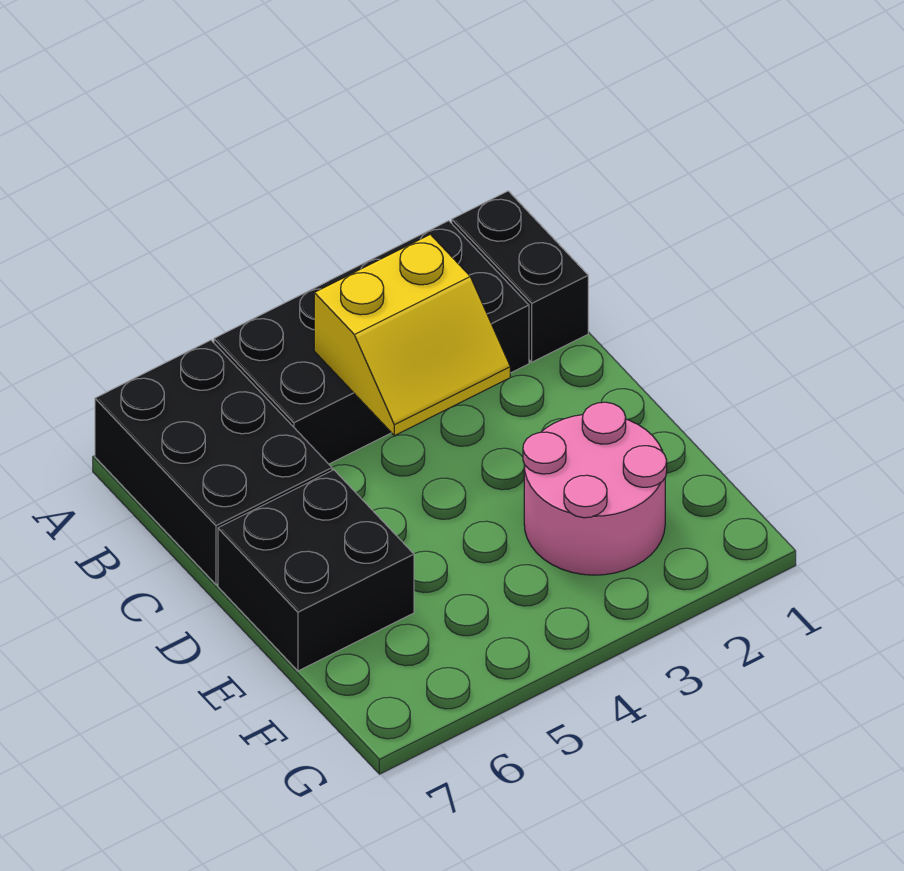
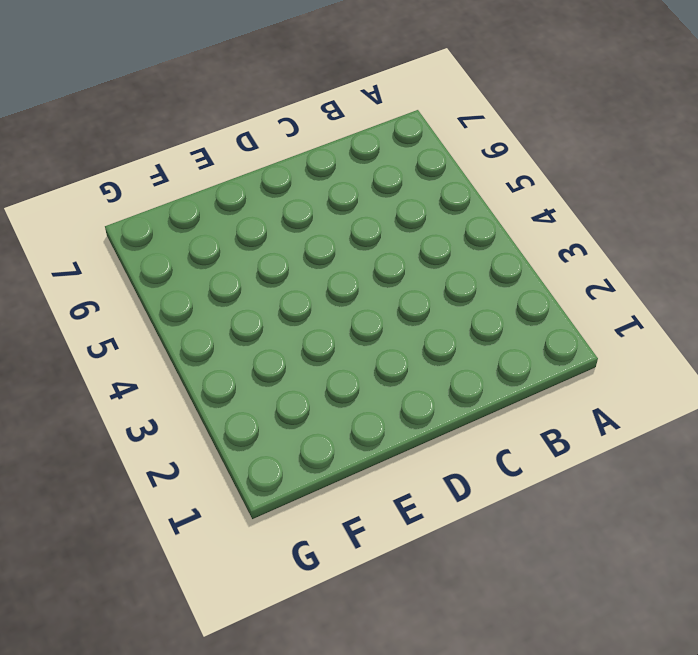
none -> black brick A1:B1 level 1
none -> black brick A2:B5 level 1

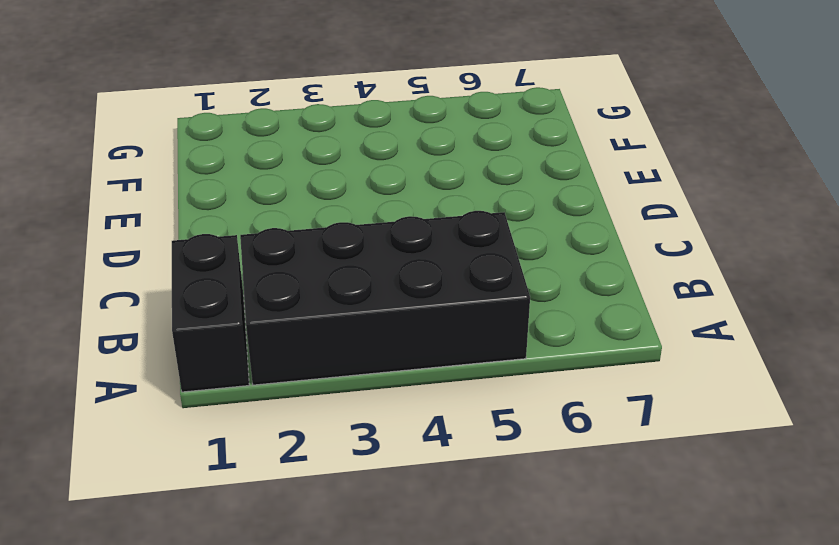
none -> black brick A6:C7 level 1
none -> black brick D6:E7 level 1

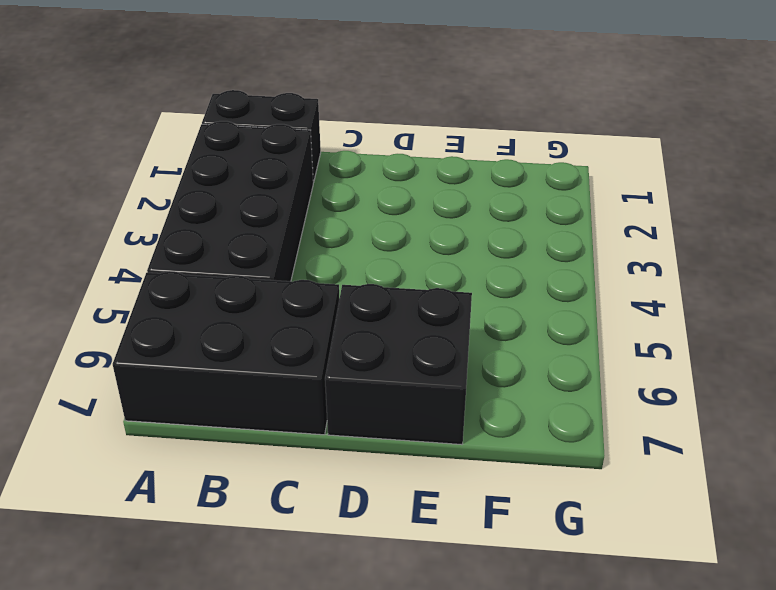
none -> pink round brick E2:F3 level 1
none -> yellow slope B3:C4 level 2 top B

